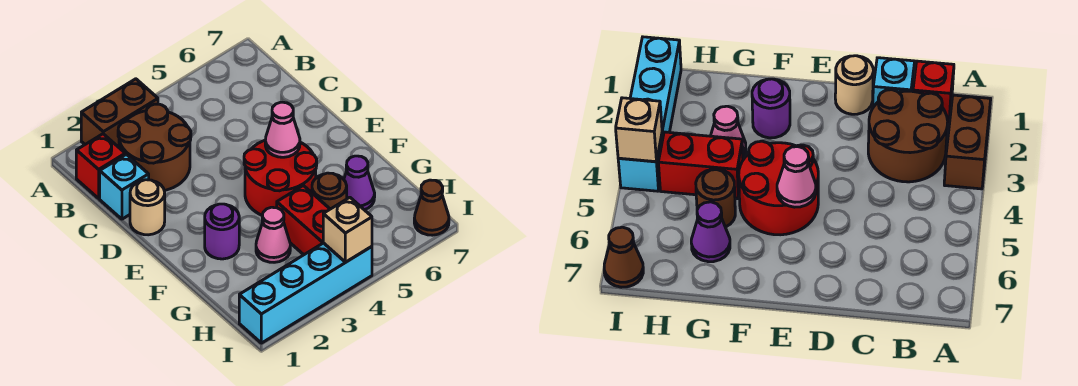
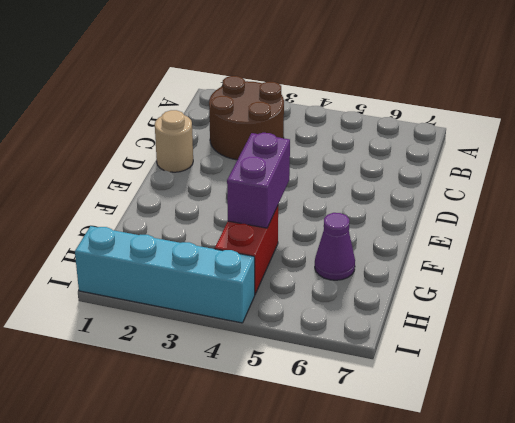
purple brick F4:G4 level 2 -> none
none -> brown brick A2:A3 level 1
none -> red brick B1 level 1
none -> cyan brick C1 level 1

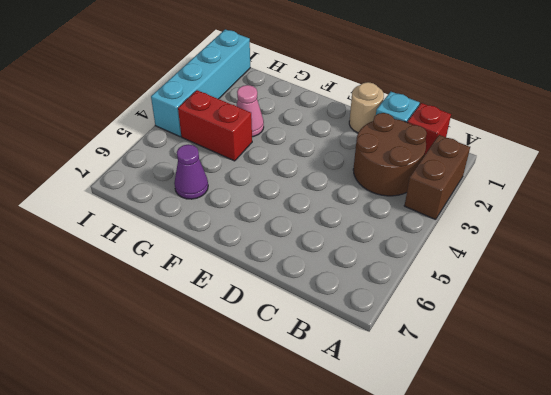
none -> red round brick E4:F5 level 1
none -> purple round brick F2 level 1
none -> brown round brick G5 level 1

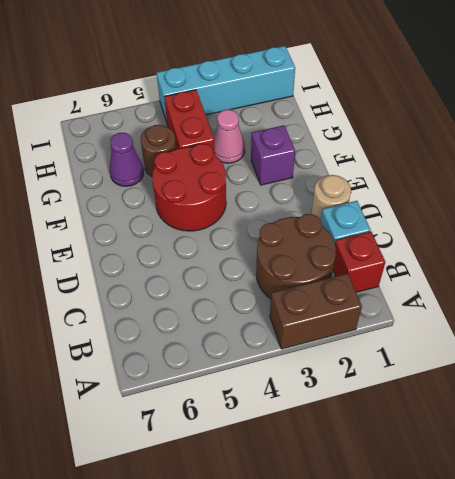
purple brick F2 level 1 -> purple round brick F2 level 1
none -> brown cone I7 level 1
none -> pink cone E5 level 2
none -> tan brick I4 level 2

